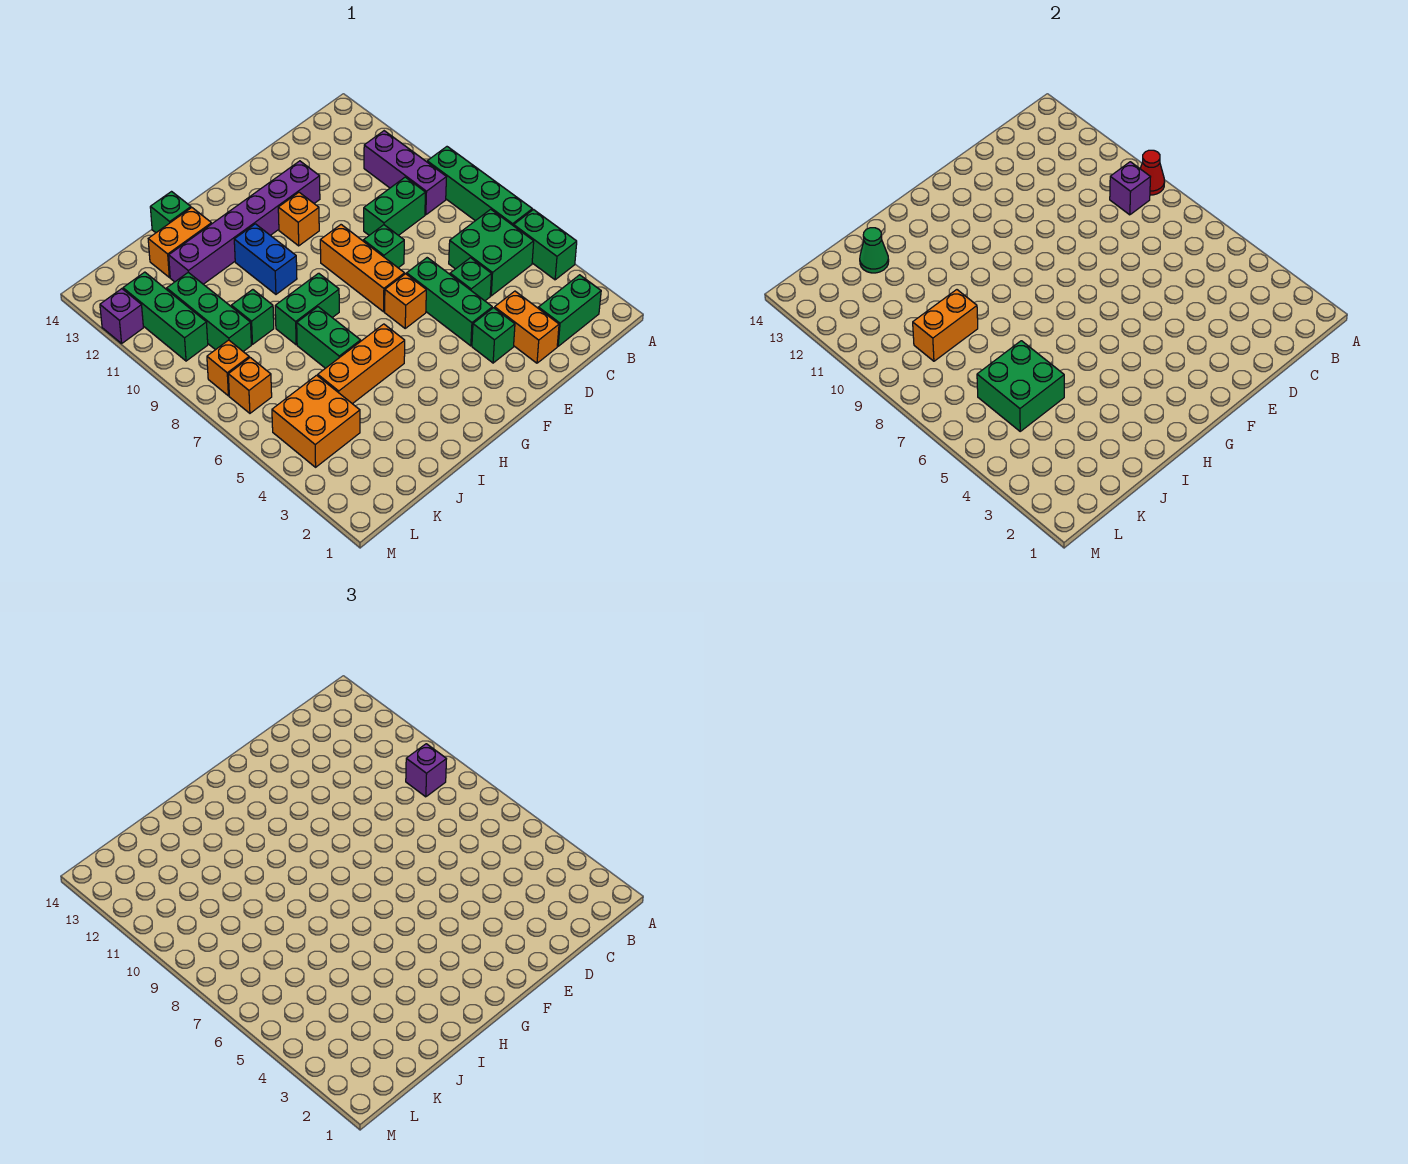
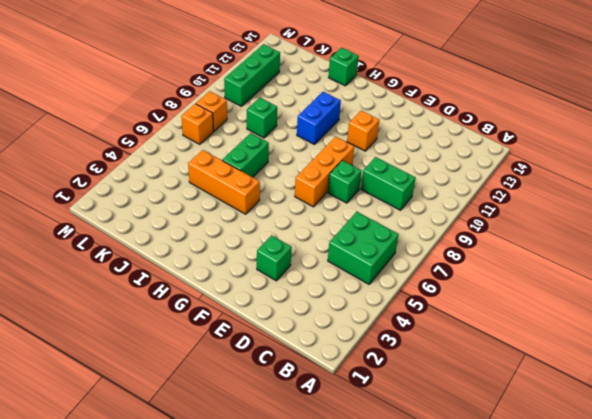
none -> green brick A4:A5 level 1
none -> green brick A6:A9 level 1
none -> green brick B2:C2 level 1
none -> purple brick B9:B11 level 1

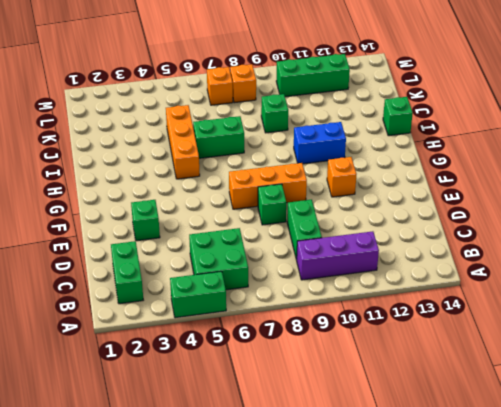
none -> green brick A6:A9 level 1
none -> orange brick D2:D3 level 1
none -> green brick D5 level 1
none -> green brick E4:E6 level 1

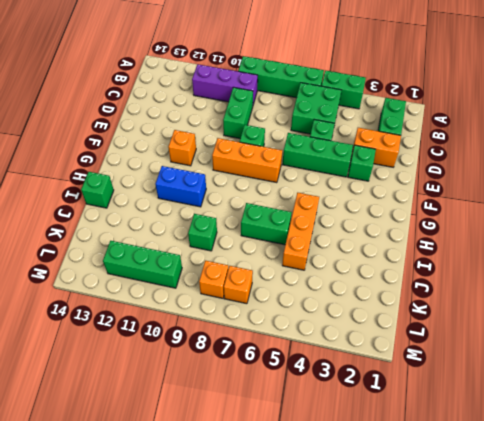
none -> purple brick E12:J12 level 1
none -> orange brick F6 level 1
none -> green brick H8:I8 level 1
none -> orange brick I13:J13 level 1

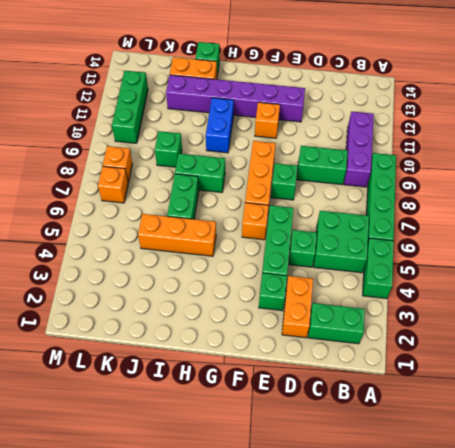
none -> orange brick K4:L5 level 1
none -> green brick K9:K11 level 1
none -> purple brick M12 level 1
none -> red cone A9 level 2

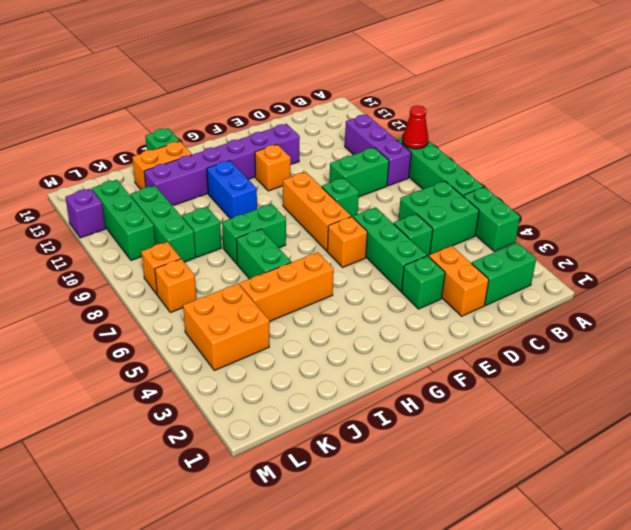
none -> purple brick B9 level 2
none -> green brick J5:K6 level 2
none -> orange brick J9:K9 level 2
none -> green cone J13 level 2

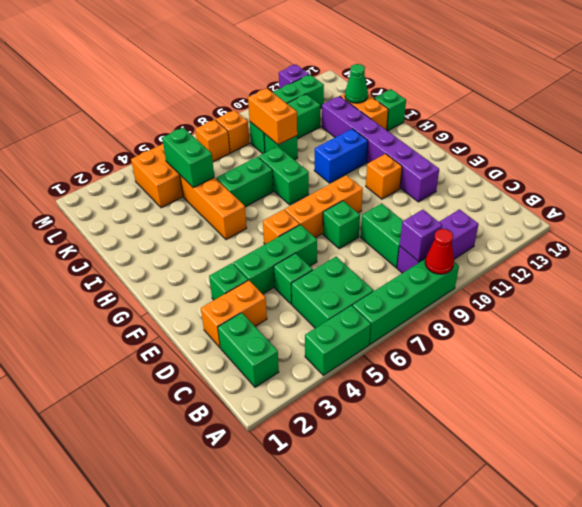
green brick J5:K5 level 2 -> green brick J5:K6 level 2
none -> purple brick B9 level 3

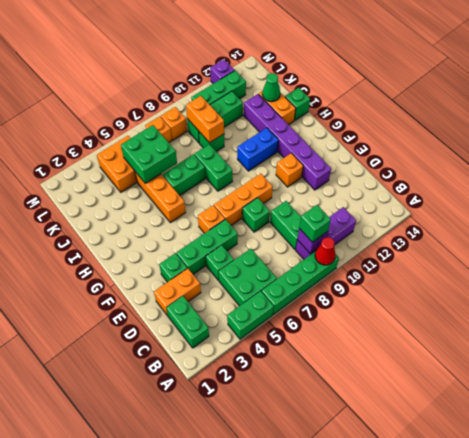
green brick B9 level 3 -> purple brick B9 level 3

